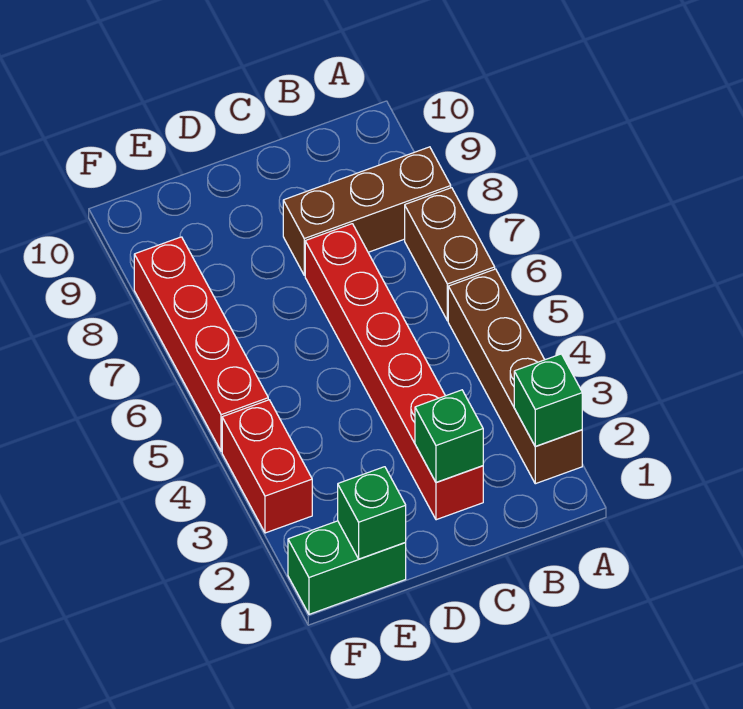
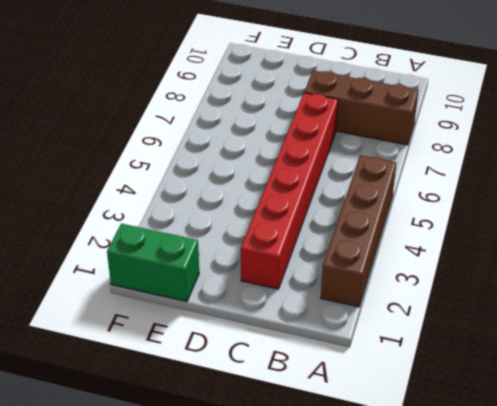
none -> brown brick A6:A7 level 1
none -> red brick F3:F4 level 1

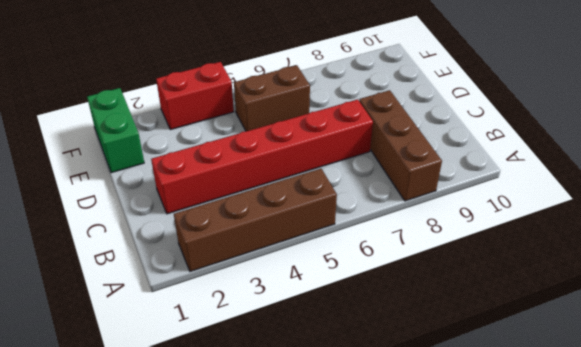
brown brick E5:E6 level 1 -> brown brick A6:A7 level 1
none -> red brick F5:F8 level 1
none -> green brick A2 level 2

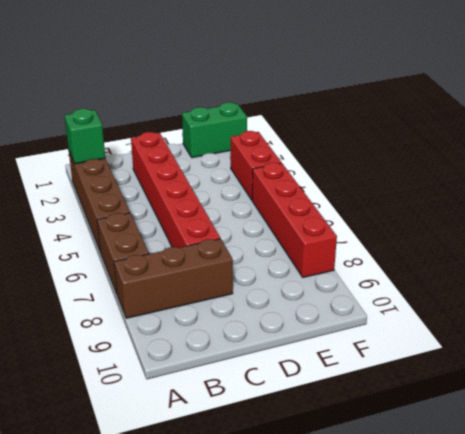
none -> green brick C2 level 2
none -> green brick E1 level 2

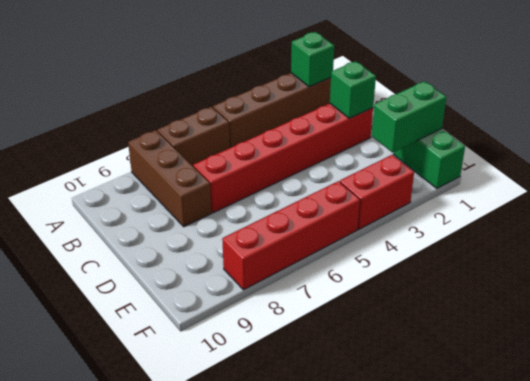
green brick E1:E2 level 2 -> green brick E1 level 2

